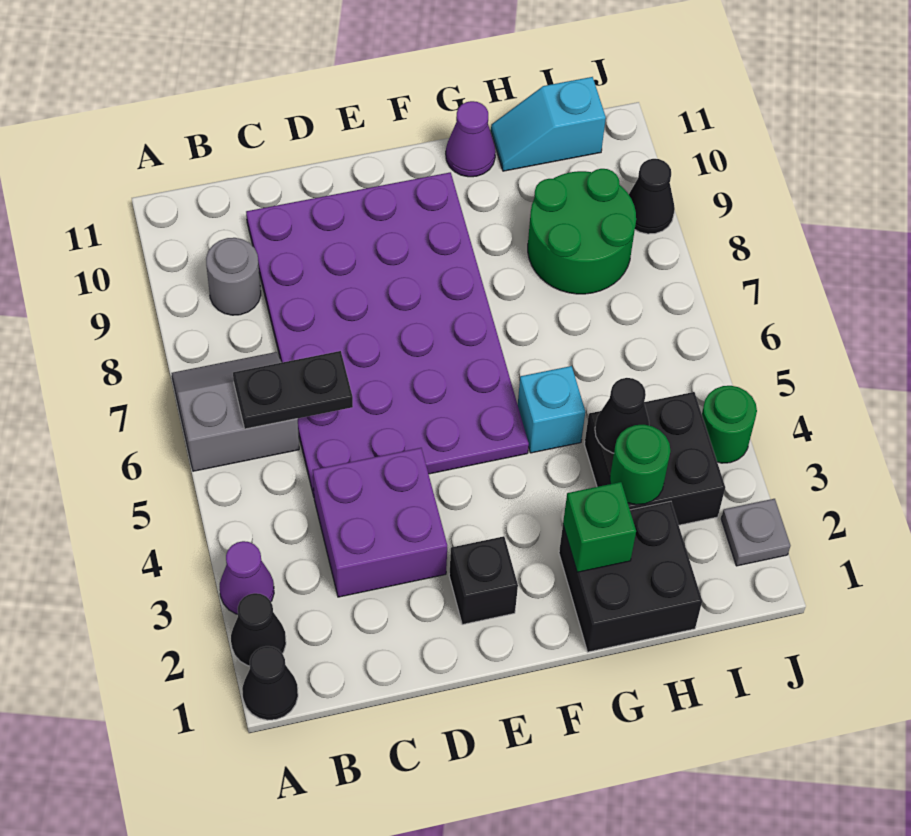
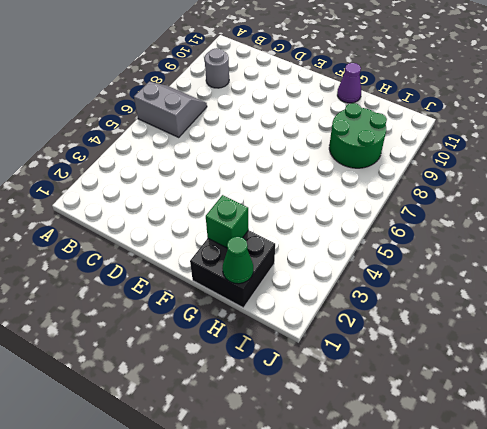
green cone H1 level 2 -> none
none -> black cone A1 level 1
none -> black cone A2 level 1
none -> purple cone A3 level 1

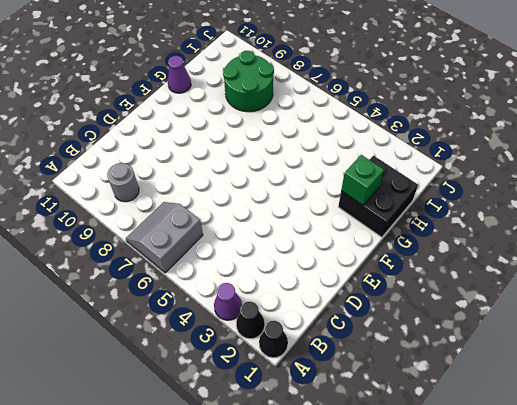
none -> purple brick C3:D4 level 1
none -> purple plate C5:F10 level 1
none -> black brick E2 level 1

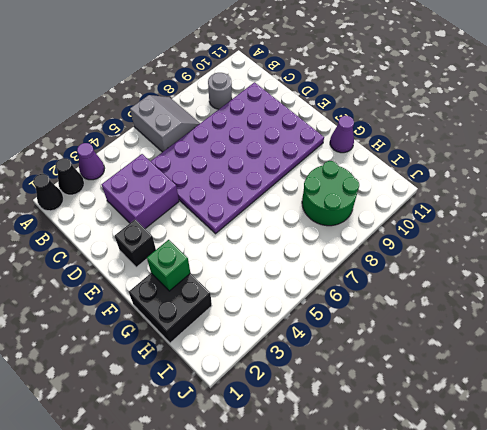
none -> cyan brick G5 level 1
none -> black brick H3:I4 level 1
none -> cyan slope H11:I11 level 1 top I

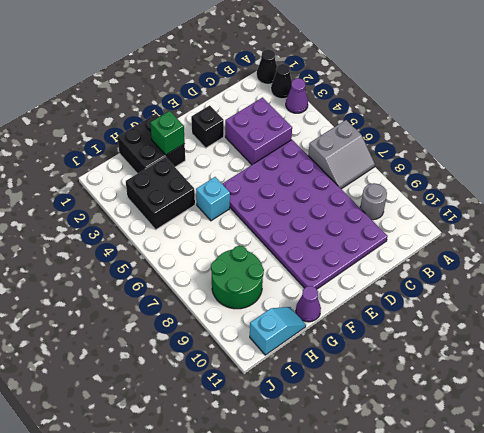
none -> grey plate J2 level 1
none -> green round brick J4 level 1
none -> black cone J9 level 1

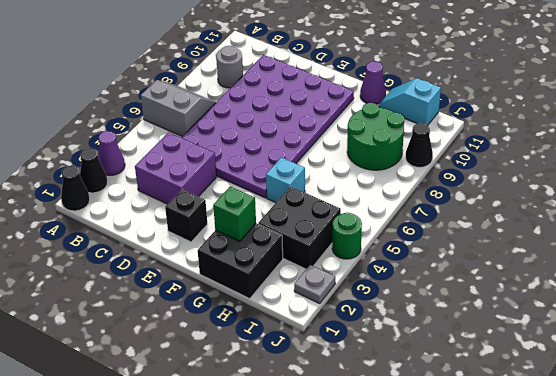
none -> black plate B6:C6 level 2
none -> green round brick H3 level 2
none -> black cone H4 level 2

